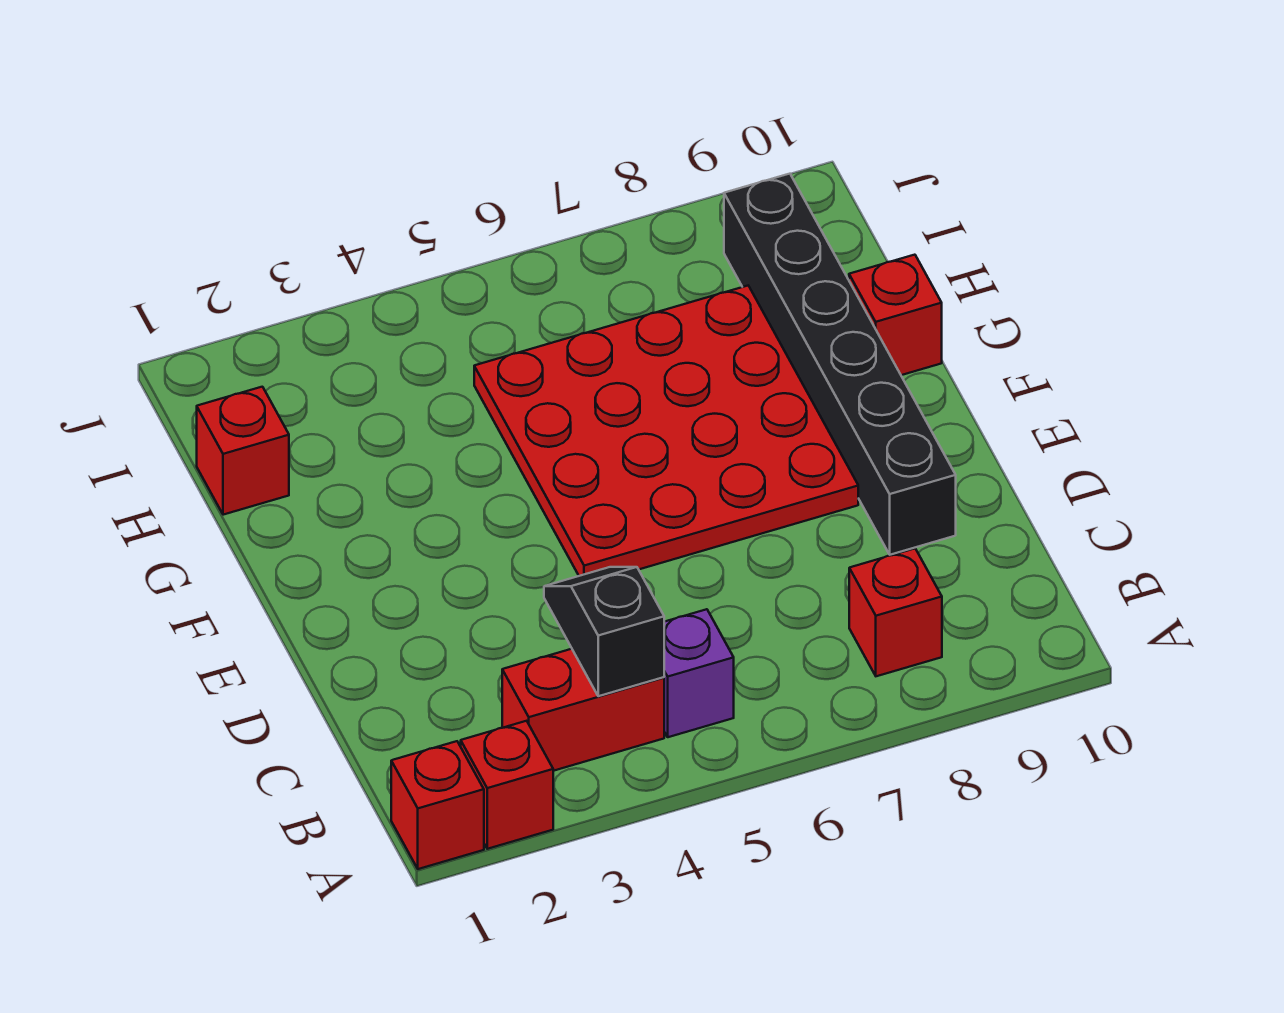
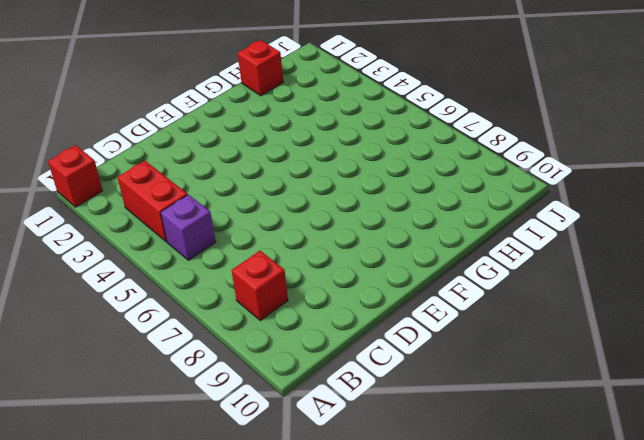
none -> red brick A2 level 1
none -> black brick D9:I9 level 1

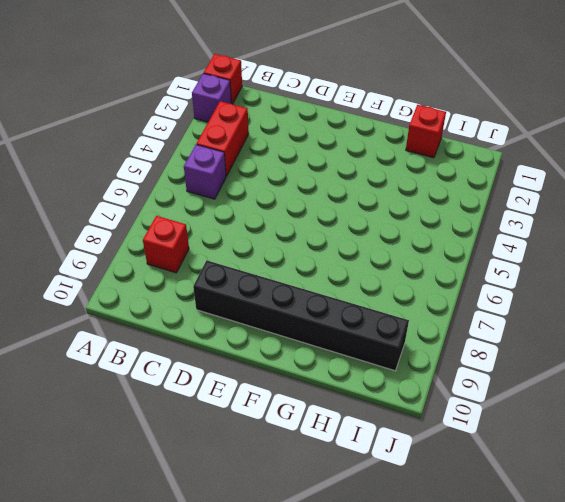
purple brick A2 level 1 -> red brick A2 level 1
none -> red plate E5:H8 level 1
none -> red brick G10 level 1

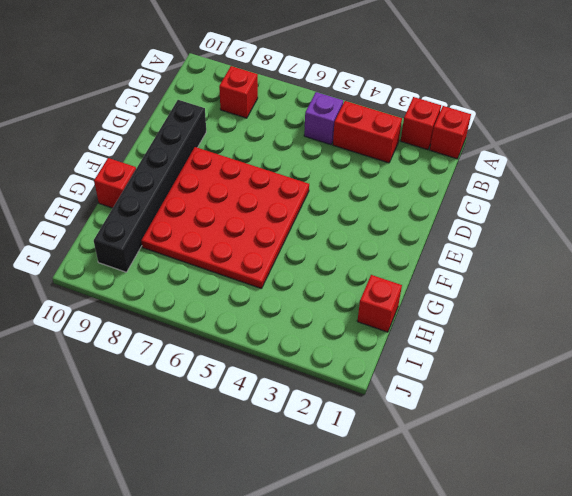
none -> black slope B4:C4 level 2 top B

